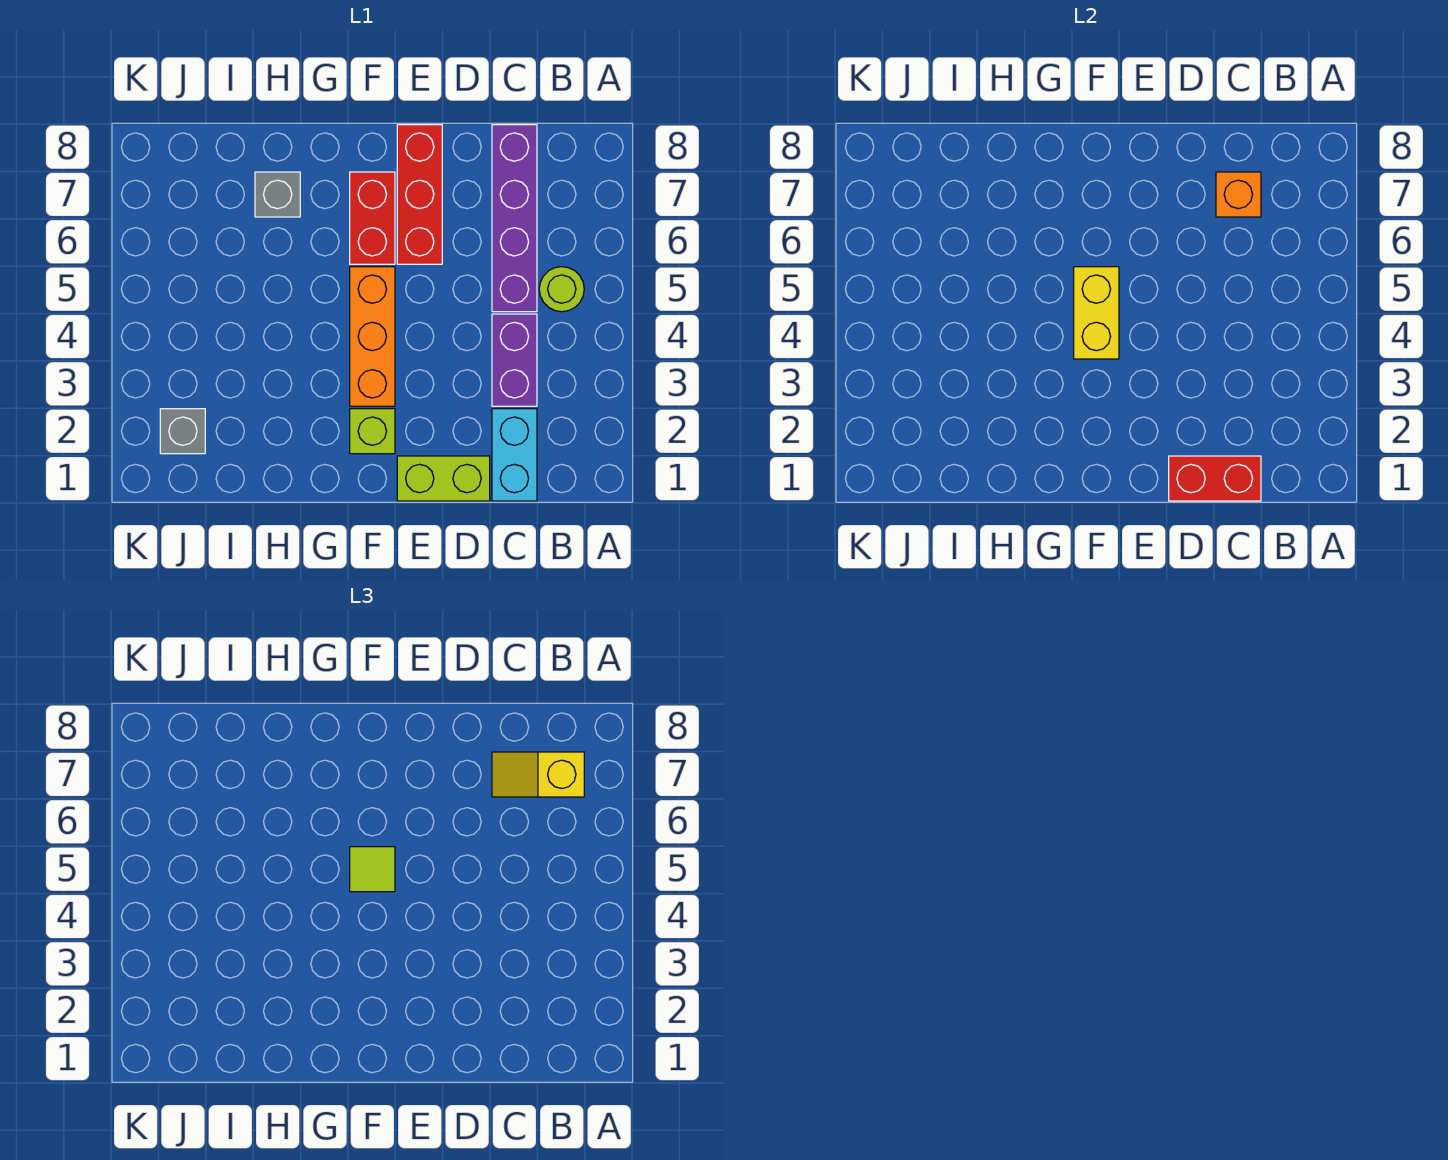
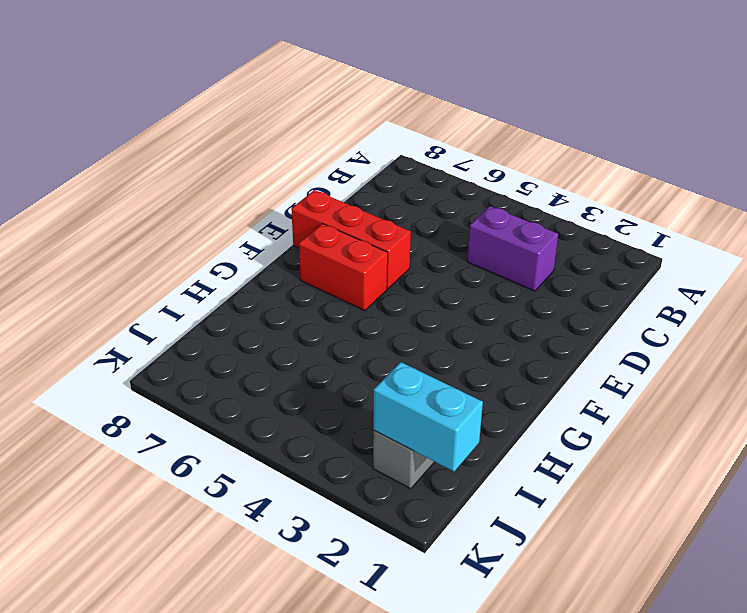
cyan brick J1:J2 level 2 -> cyan brick C1:C2 level 1
none -> lime round brick B5 level 1
none -> purple brick C5:C8 level 1
none -> lime brick D1:E1 level 1

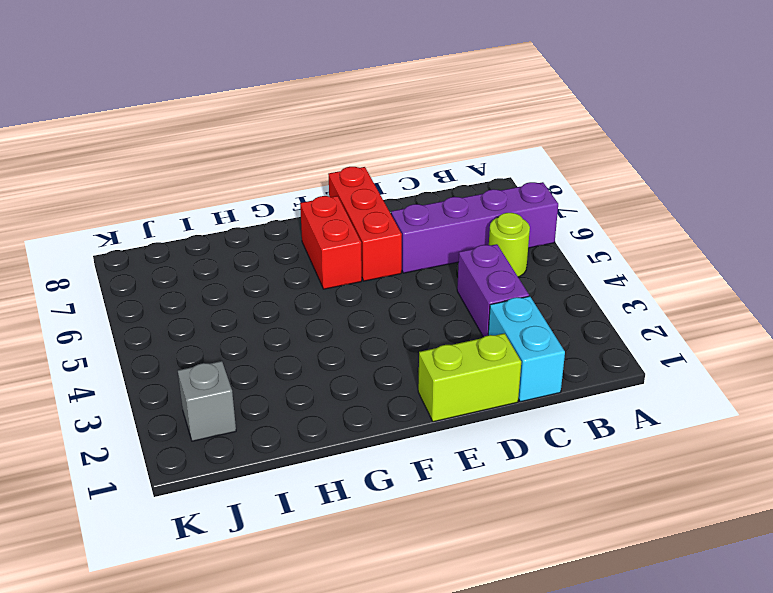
purple brick A6:D6 level 1 -> purple brick C5:C8 level 1
none -> lime brick F2 level 1
none -> orange brick F3:F5 level 1
none -> grey brick H7 level 1

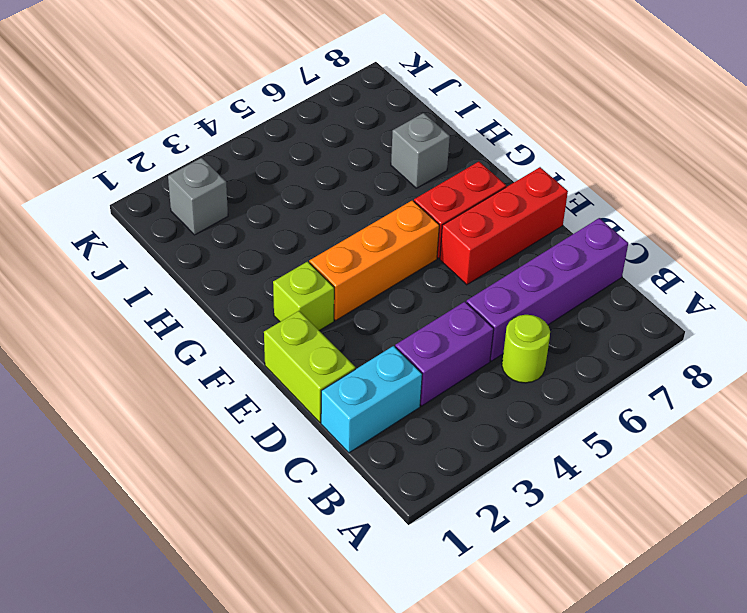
none -> red brick C1:D1 level 2
none -> orange brick C7 level 2
none -> yellow brick F4:F5 level 2

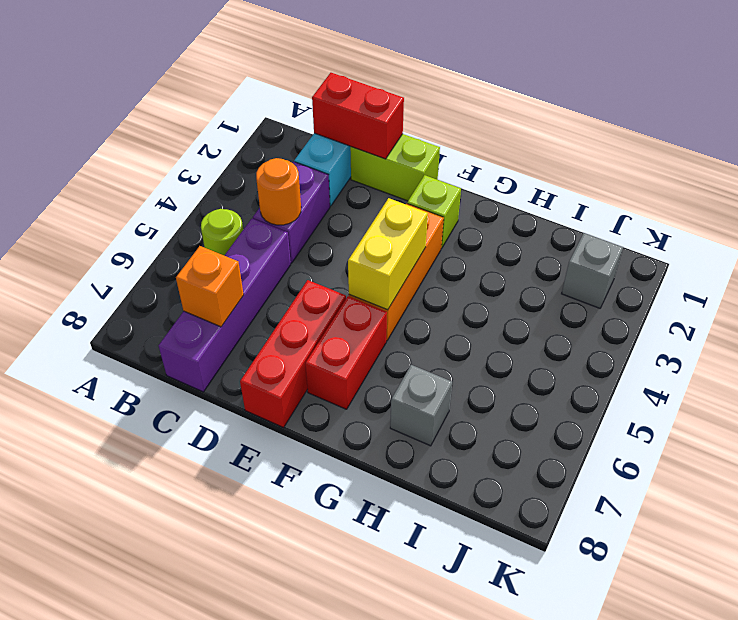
orange round brick C4 level 2 -> none
none -> yellow slope B7:C7 level 3 top B
none -> lime tile F5 level 3

